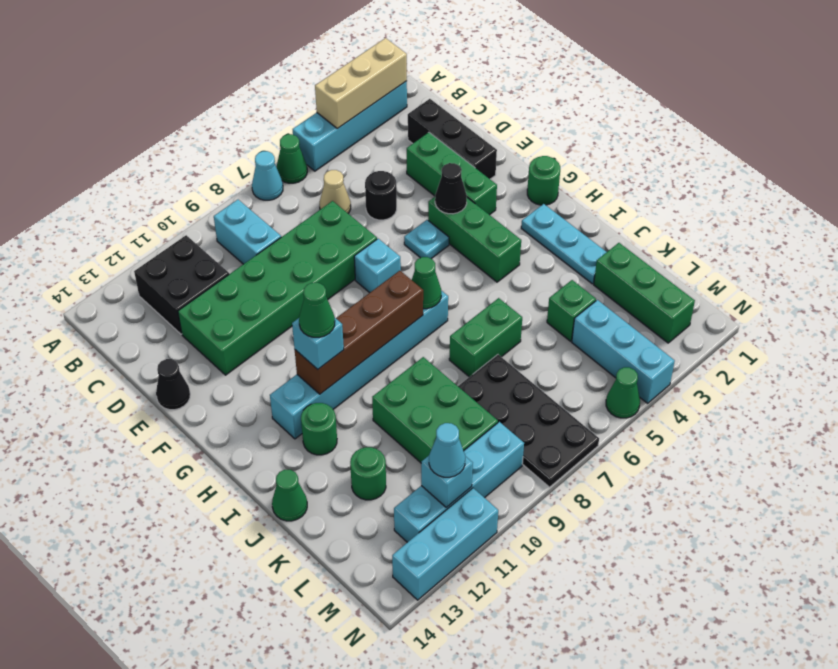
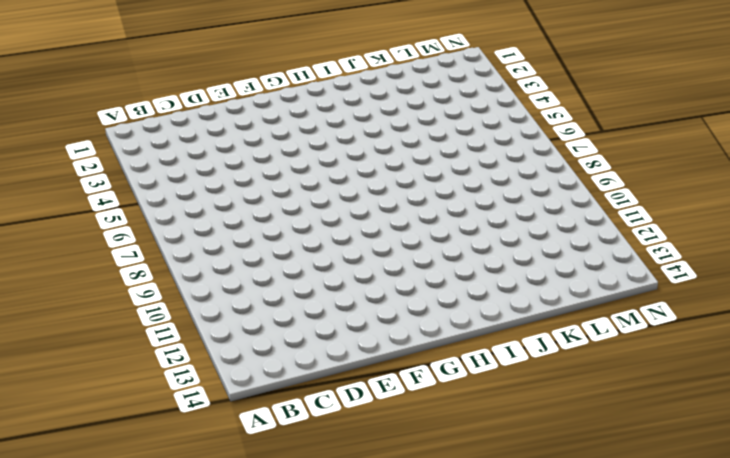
none -> cyan brick A2:A5 level 1
none -> green cone A6 level 1
none -> cyan cone A7 level 1
none -> cyan brick B9:C9 level 1

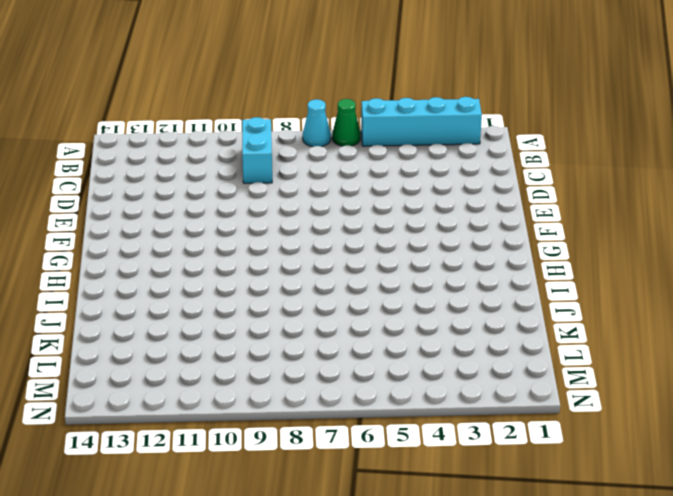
none -> black brick B11:C12 level 1
none -> black brick C2:E2 level 1
none -> tan cone C6 level 1
none -> green brick D3:F3 level 1

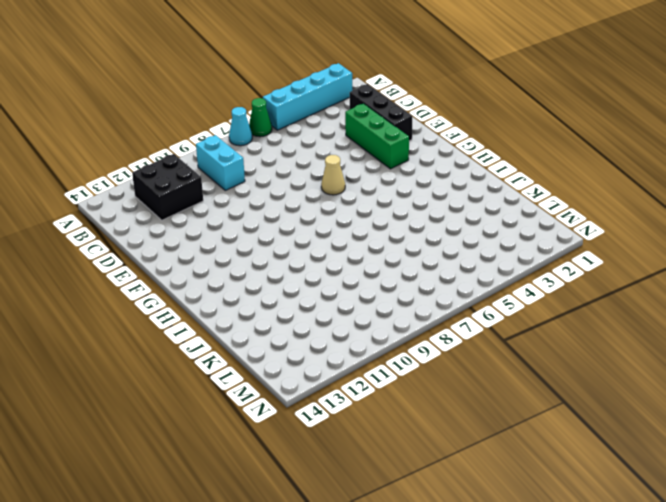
tan cone F6 level 1 -> tan cone C6 level 1
none -> black round brick D5 level 1
none -> green brick D7:E12 level 1
none -> black cone E14 level 1
none -> green brick F4:H4 level 1

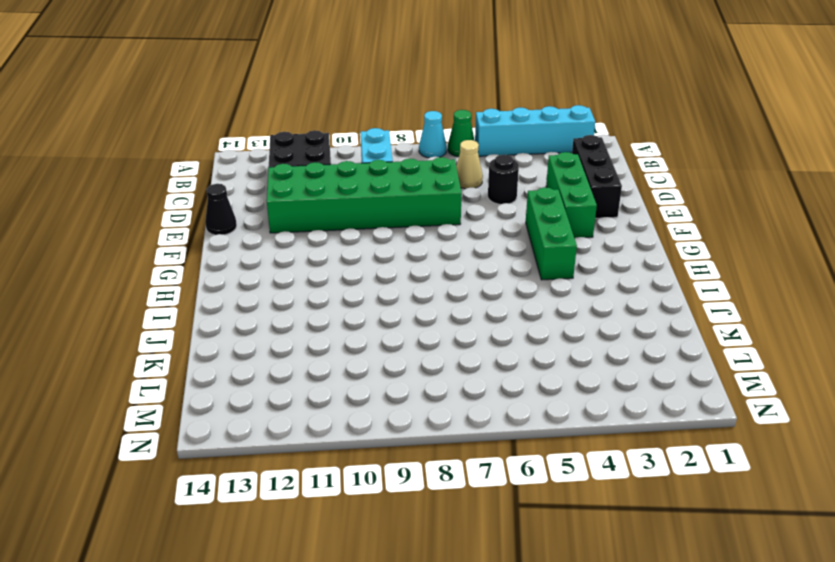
none -> cyan plate F5 level 1
none -> cyan brick F7 level 1
none -> green round brick G1 level 1
none -> cyan plate H2:J2 level 1

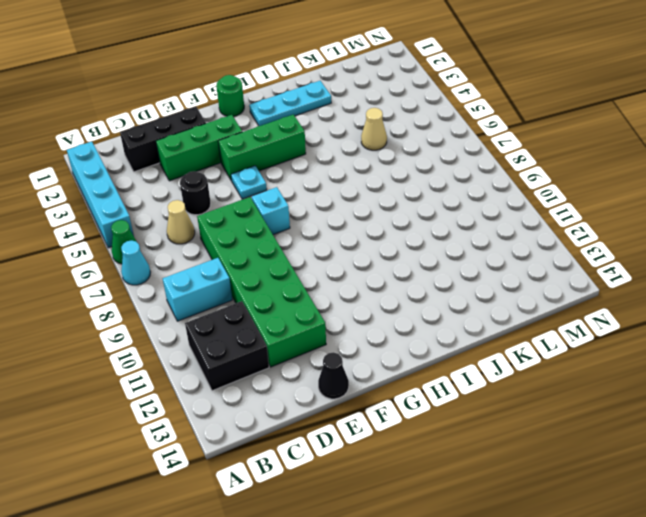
tan cone K5 level 1 -> none
none -> cyan brick H7:H12 level 1
none -> green round brick I12 level 1
none -> green brick J6:J7 level 1
none -> green brick J9:L10 level 1

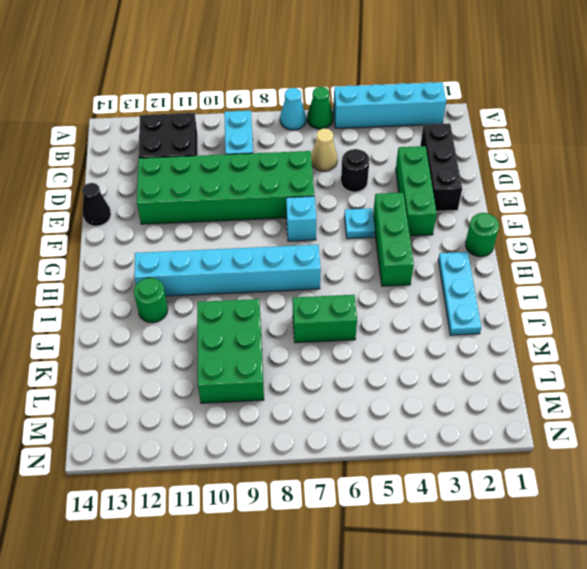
none -> green cone J14 level 1
none -> green brick K2:M2 level 1
none -> green brick K4 level 1
none -> black plate K7:N8 level 1

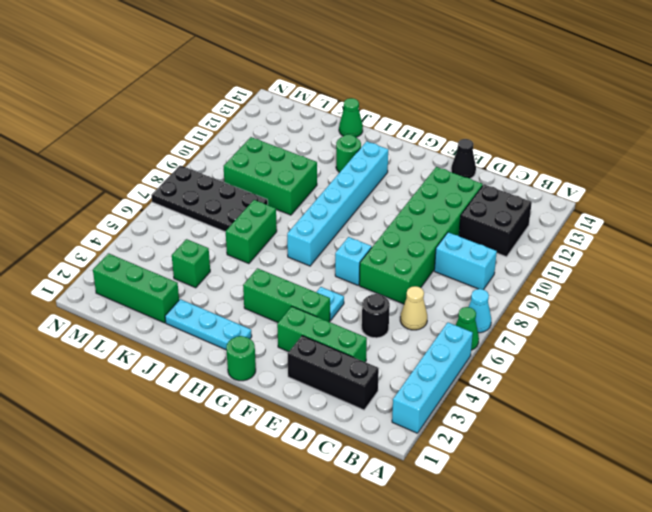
none -> green round brick K12 level 1
none -> cyan brick L4:N4 level 1
none -> cyan brick M9:M12 level 1
none -> green cone N5 level 1

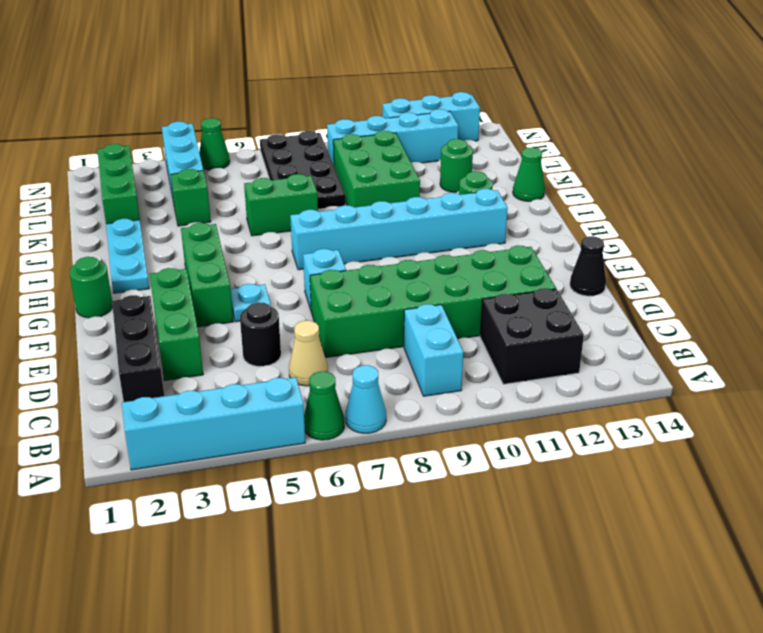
none -> tan brick A2:A4 level 2
none -> black cone F4 level 2
none -> green cone H7 level 2
none -> brown brick H8:H11 level 2

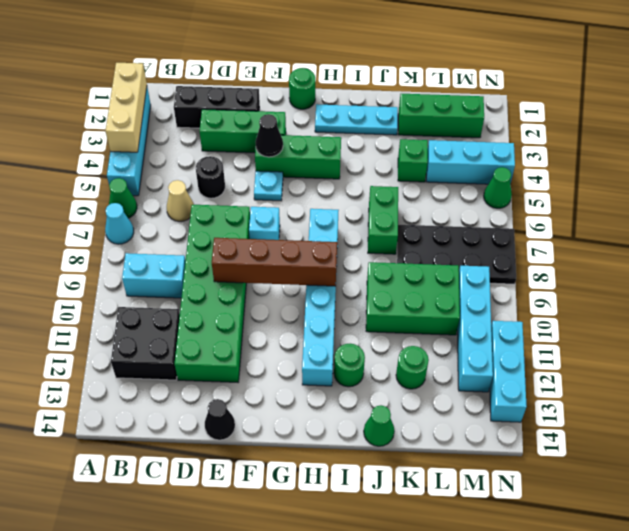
brown brick E9:H9 level 2 -> brown brick H8:H11 level 2
none -> green cone H7 level 2
none -> cyan brick M11 level 2
none -> cyan brick H11 level 3
none -> cyan cone M11 level 3

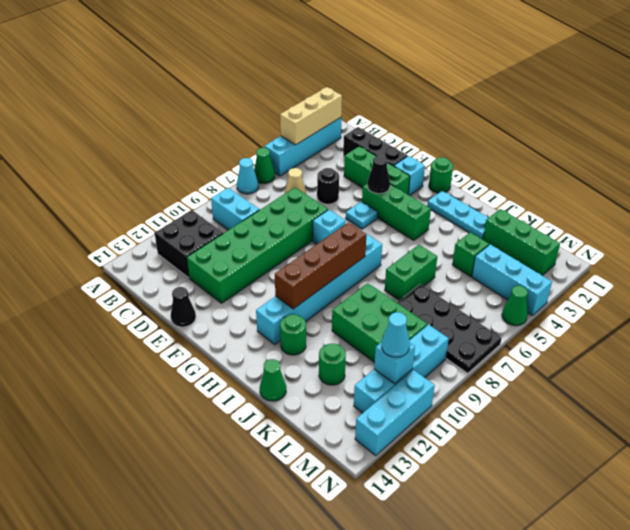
cyan brick F2 level 1 -> cyan brick H11 level 3
none -> green cone H7 level 2
none -> green cone H11 level 4

